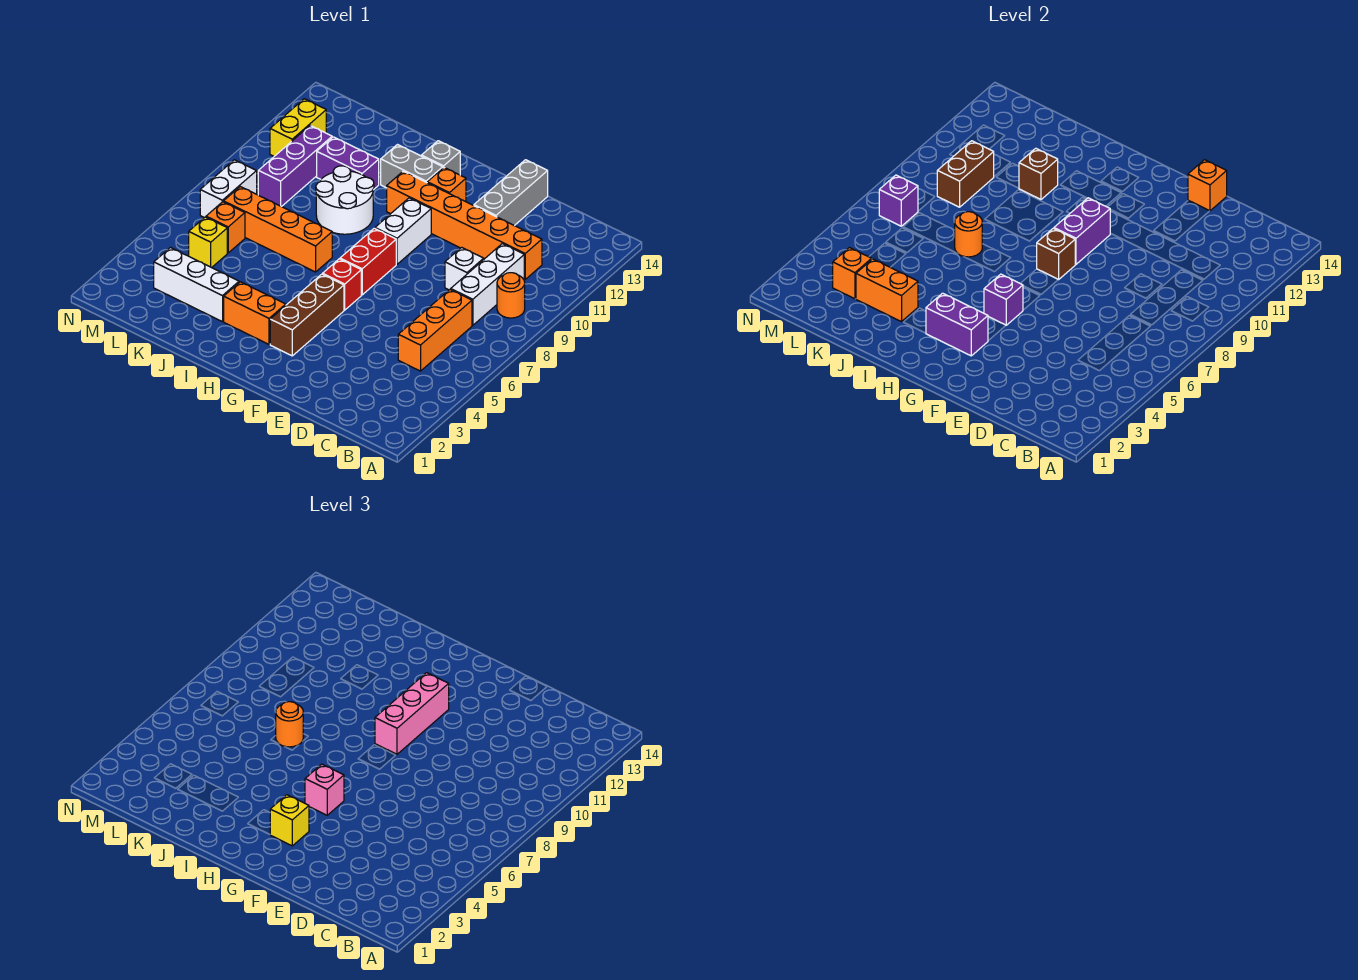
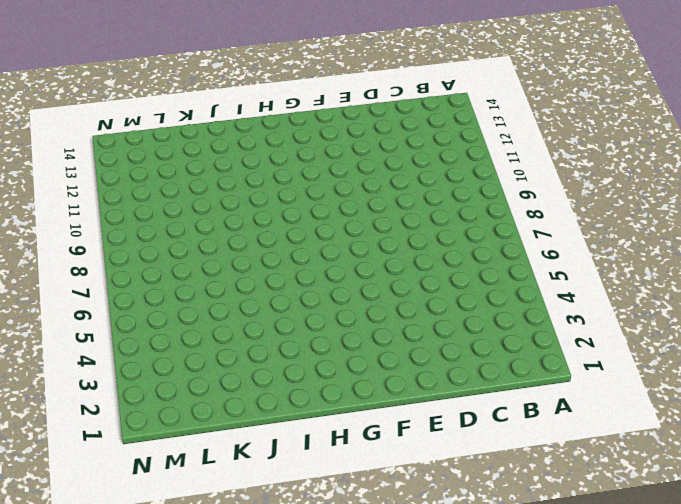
none -> orange round brick B9 level 1
none -> orange brick C5:C7 level 1
none -> white brick C8:C10 level 1
none -> orange brick C11:H11 level 1

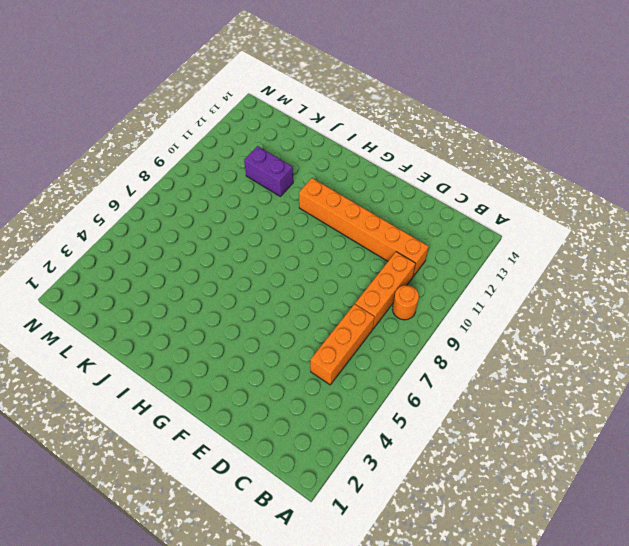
orange brick C8:C10 level 1 -> white brick C8:C10 level 1
none -> white brick D9 level 1
none -> grey brick E12:E14 level 1
none -> brown brick G3:G5 level 1
none -> red brick G6 level 1

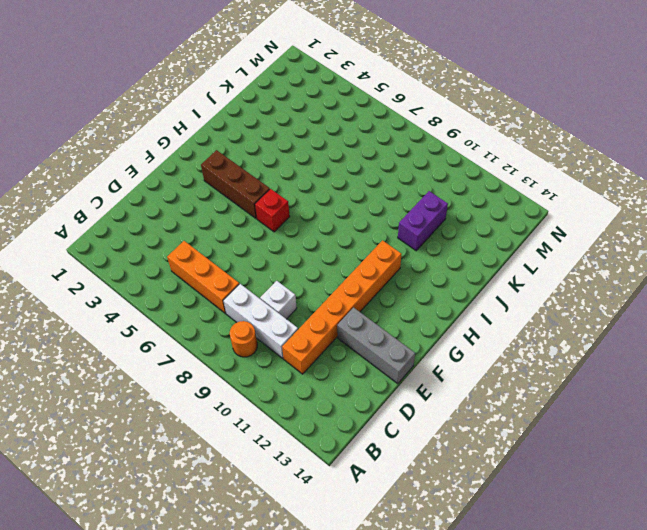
none -> red brick G7:G8 level 1
none -> white brick G9:G10 level 1
none -> orange brick G12 level 1
none -> orange brick H3:I3 level 1

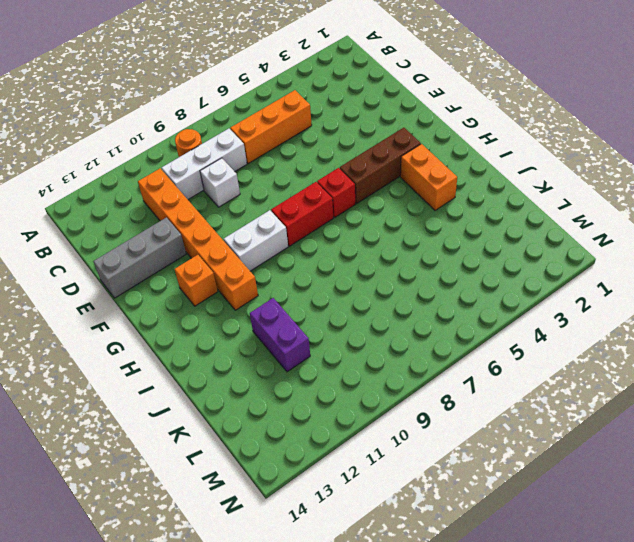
none -> grey brick H12:I12 level 1
none -> grey brick H13 level 1
none -> orange brick I7:L7 level 1
none -> white round brick I9:J10 level 1

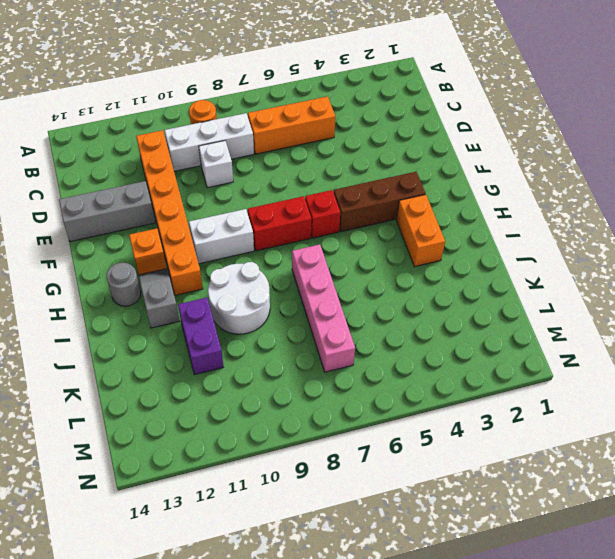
grey slope H12:I12 level 1 top I -> grey brick H12:I12 level 1
grey round brick H13 level 1 -> grey brick H13 level 1
pink brick I7:L7 level 1 -> orange brick I7:L7 level 1
none -> white brick J3:L3 level 1
none -> yellow brick L5 level 1
none -> orange brick L6 level 1
none -> purple brick L9:L11 level 1

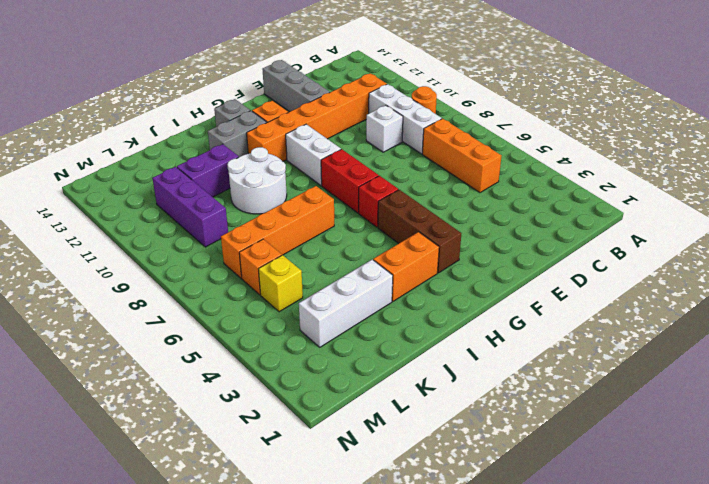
none -> white brick M7:M8 level 1
none -> yellow brick M11:M12 level 1
none -> orange brick E14 level 2
none -> purple brick G3:H3 level 2

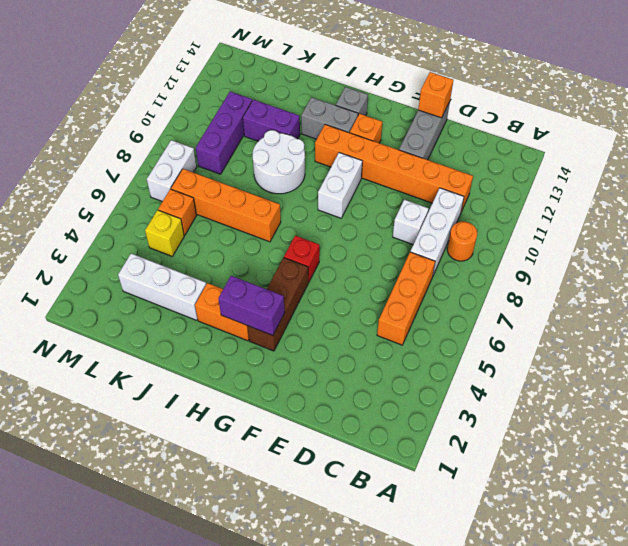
none -> red brick G7:G8 level 1
none -> yellow brick M11:M12 level 1
none -> purple brick G5 level 2
none -> brown brick G8 level 2

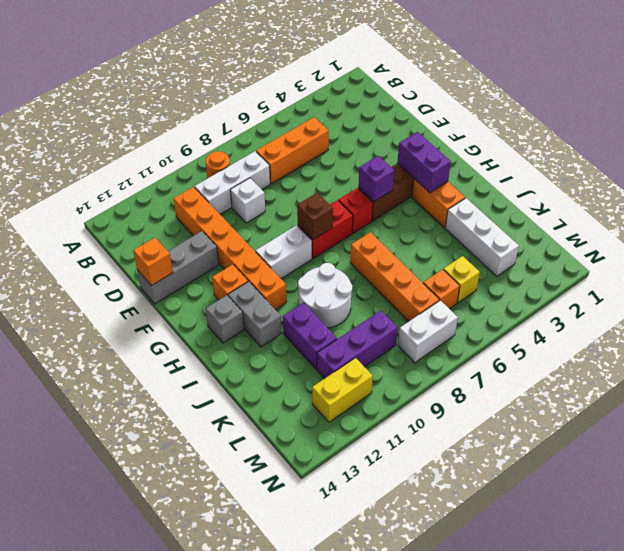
none -> purple brick G9:G10 level 2
none -> orange brick J3:K3 level 2
none -> orange round brick J7 level 2
none -> brown brick J11 level 2

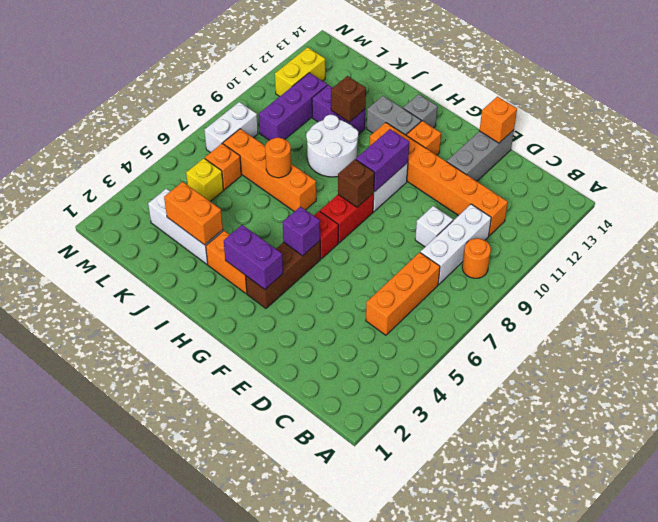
none -> orange brick L3 level 2
none -> brown brick L9:L10 level 2
none -> purple brick M7 level 2
none -> yellow brick G3 level 3

